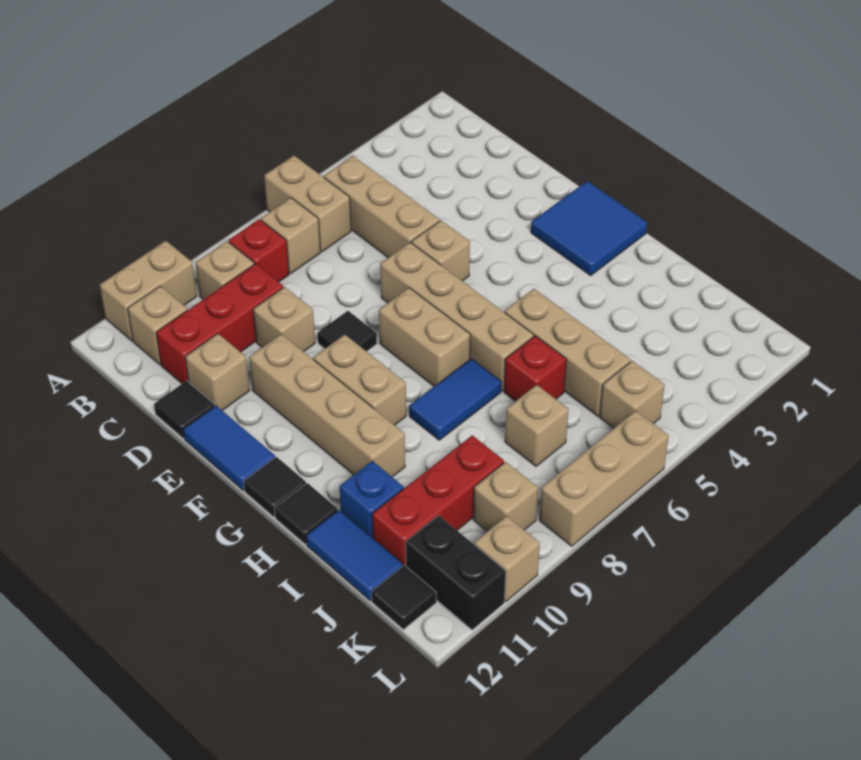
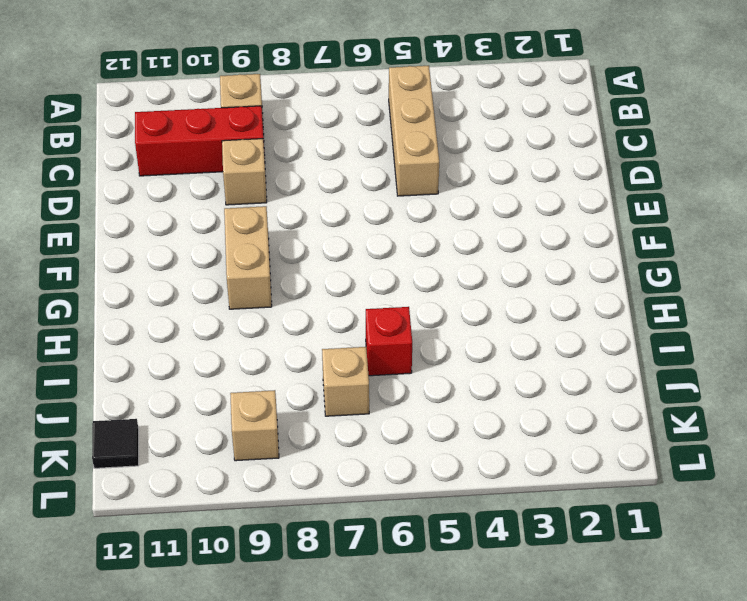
none -> tan brick A6:B6 level 1
none -> tan brick A10:A11 level 1
none -> tan brick B7 level 1
none -> red brick B8 level 1

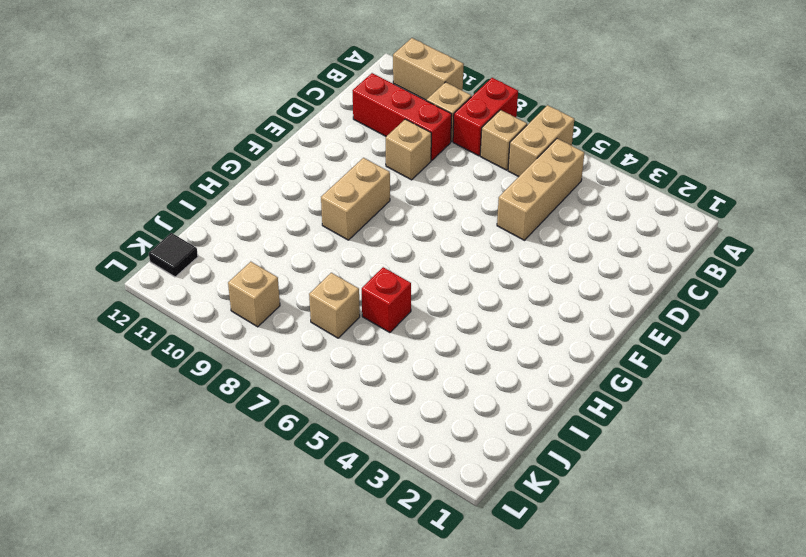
red brick A8:B8 level 1 -> red brick B8 level 1
none -> tan brick B11 level 1
none -> tan brick D11 level 1
none -> black tile D12 level 1
none -> tan brick E5 level 1

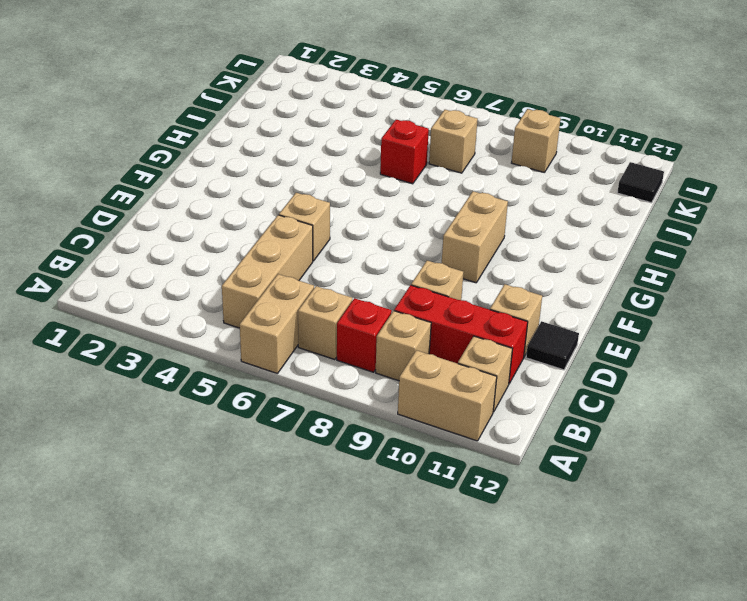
none -> tan brick E6:H6 level 1
none -> black tile E8 level 1
none -> tan brick E10:H10 level 1
none -> blue tile E12:F12 level 1

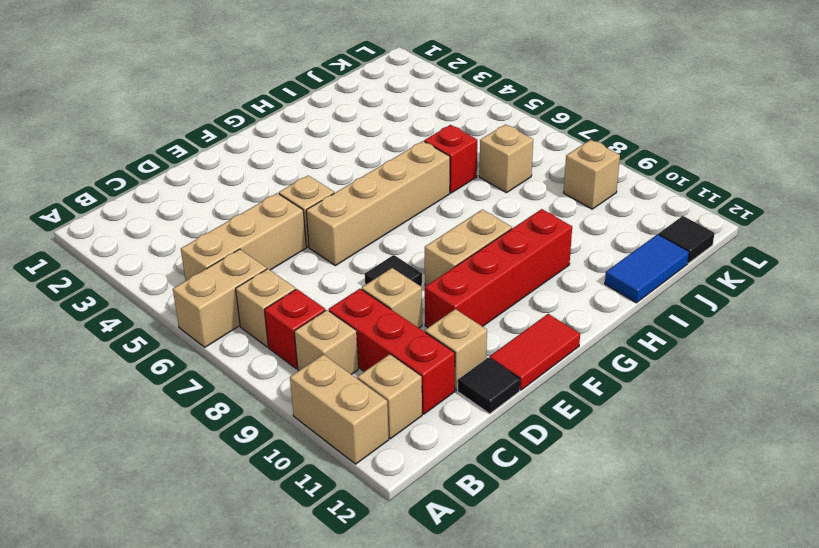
red brick E10:H10 level 1 -> tan brick E10:H10 level 1
red tile E12:F12 level 1 -> blue tile E12:F12 level 1
none -> blue tile F1:G2 level 1
none -> tan brick F7:G7 level 1
none -> black tile G12 level 1
none -> tan brick H5:J5 level 1

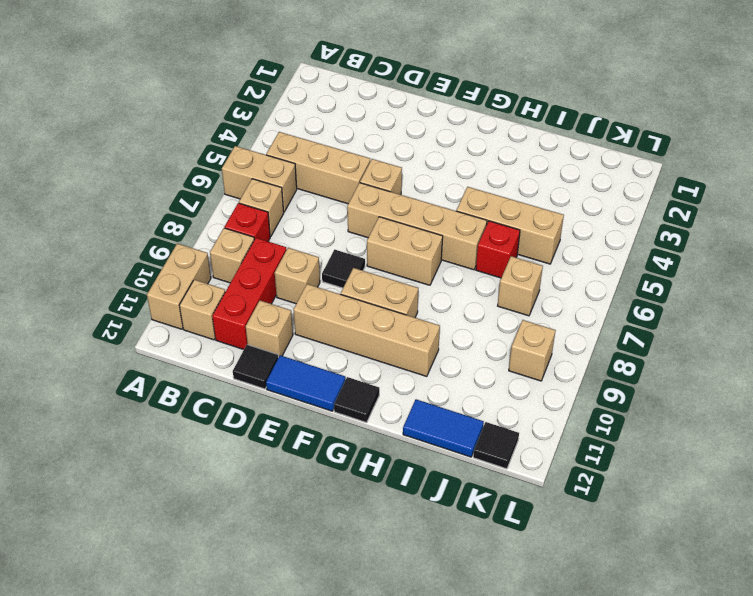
none -> blue tile F1:G2 level 1
none -> blue tile H7:H8 level 1
none -> black tile H12 level 1
none -> blue brick I11 level 1

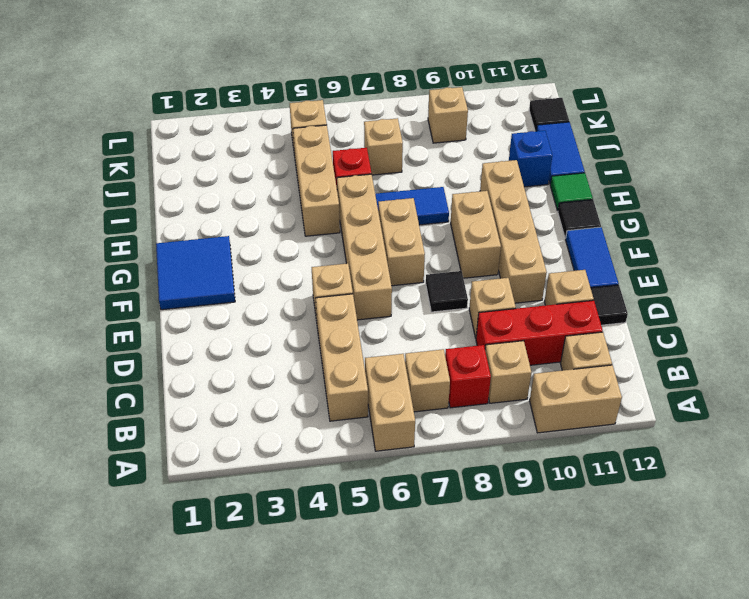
green tile H12 level 1 -> black tile H12 level 1
none -> red brick J9:J11 level 1
none -> black brick K11:L11 level 1
none -> tan brick L6:L8 level 1
none -> tan brick L10 level 1

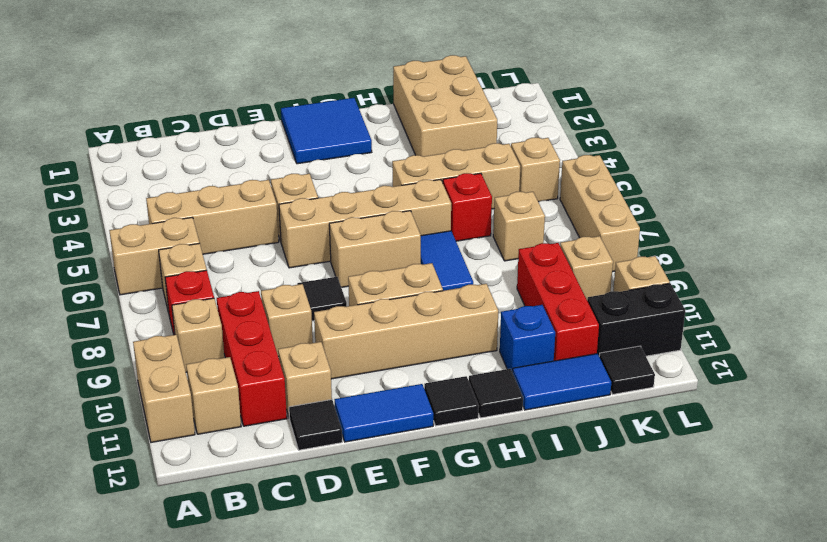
tan brick I1:J3 level 1 -> none

